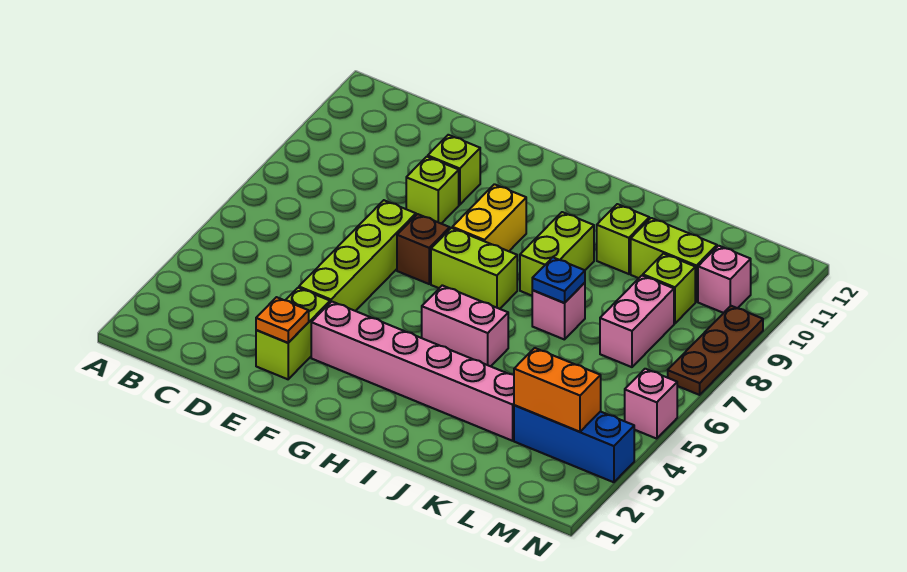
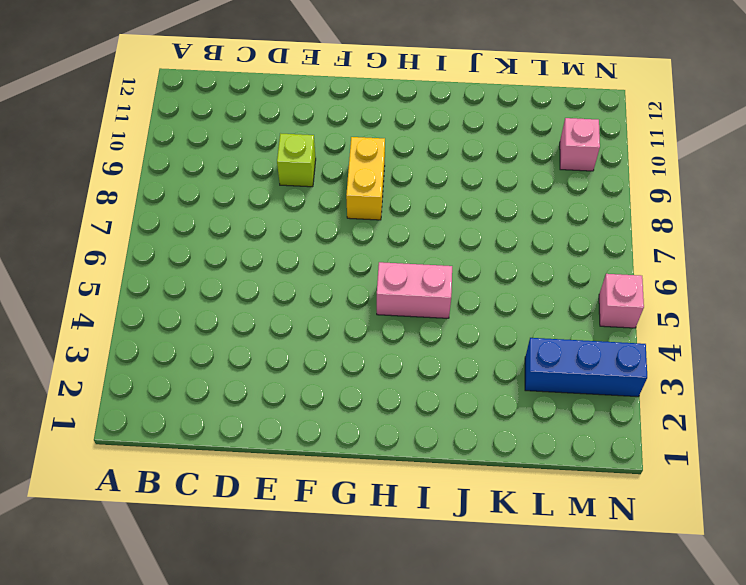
none -> lime brick E2:E3 level 1
none -> lime brick E4:E7 level 1
none -> lime brick E10 level 1

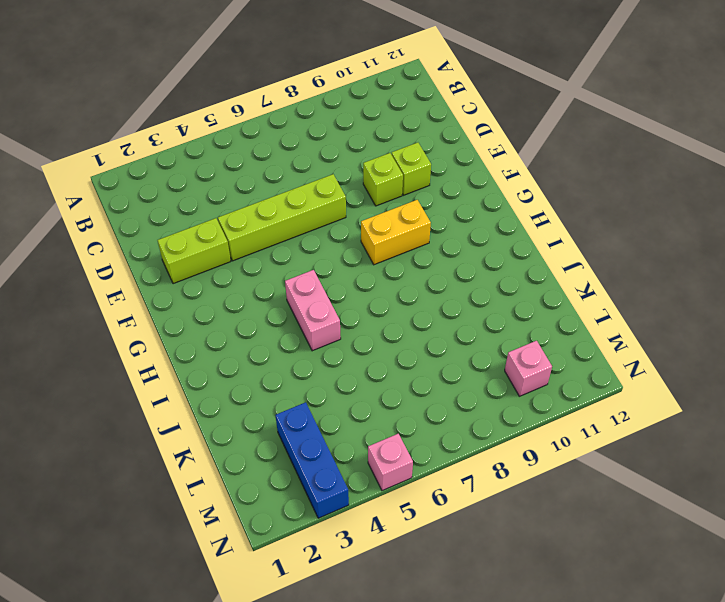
none -> pink brick F3:K3 level 1
none -> brown brick F7 level 1
none -> lime brick G7:H7 level 1

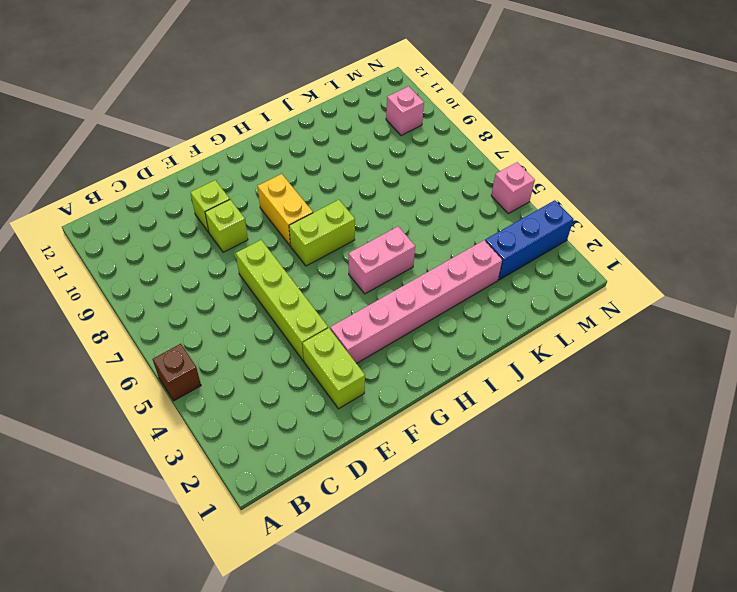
brown brick A5 level 1 -> brown brick F7 level 1
none -> lime brick I8:I9 level 1
none -> pink brick J7 level 1
none -> lime brick J10 level 1

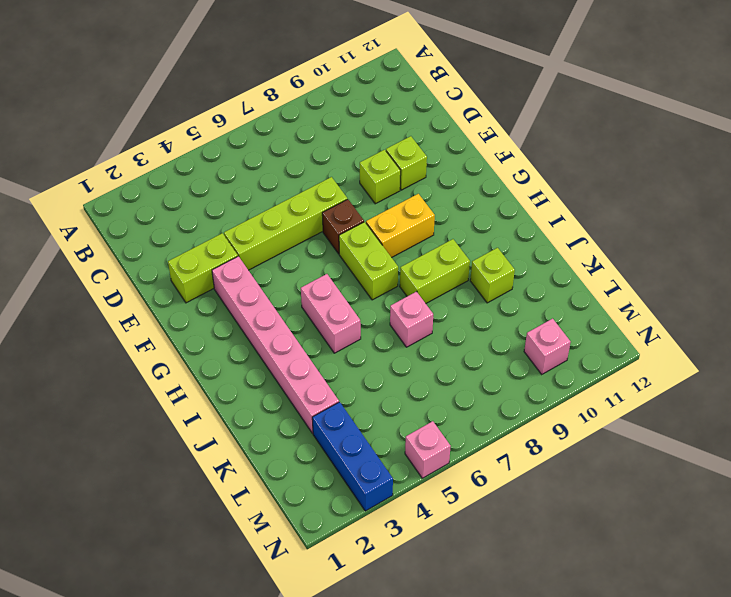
none -> lime brick K10:L10 level 1
none -> pink brick L7:L8 level 1
none -> lime brick L9 level 1

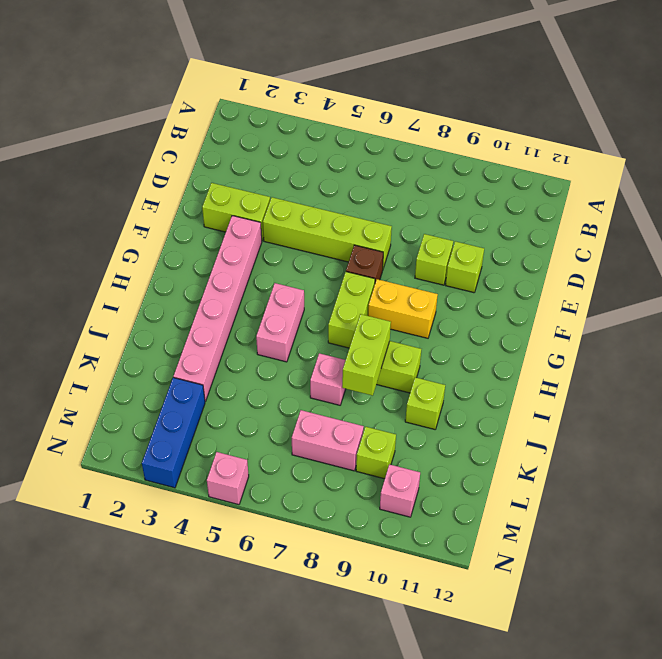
lime brick I8:J8 level 2 -> lime brick K10:L10 level 1
none -> brown plate N7:N9 level 1
none -> orange plate E2 level 2
none -> blue plate J7 level 2

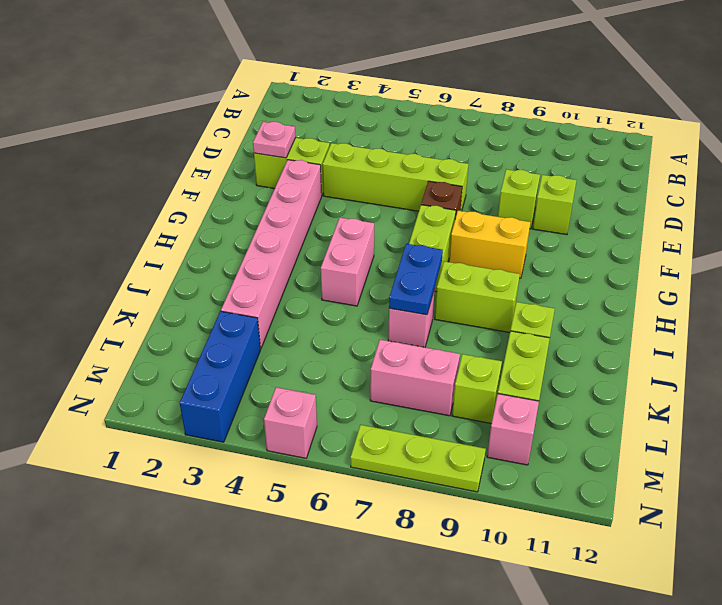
pink plate E2 level 2 -> orange plate E2 level 2
blue plate I7:J7 level 2 -> blue plate J7 level 2
lime plate N7:N9 level 1 -> brown plate N7:N9 level 1
none -> orange brick L3:M3 level 2

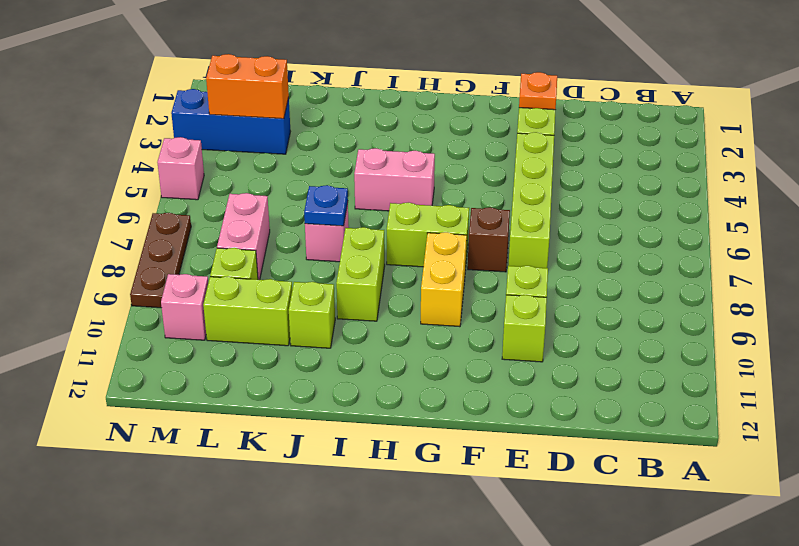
none -> pink brick F3:K3 level 1

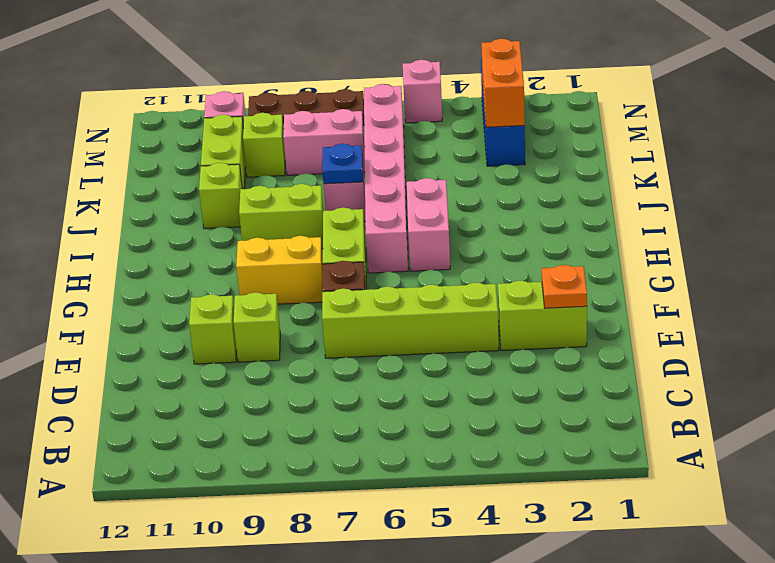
pink brick H6:M6 level 1 -> pink brick F3:K3 level 1

